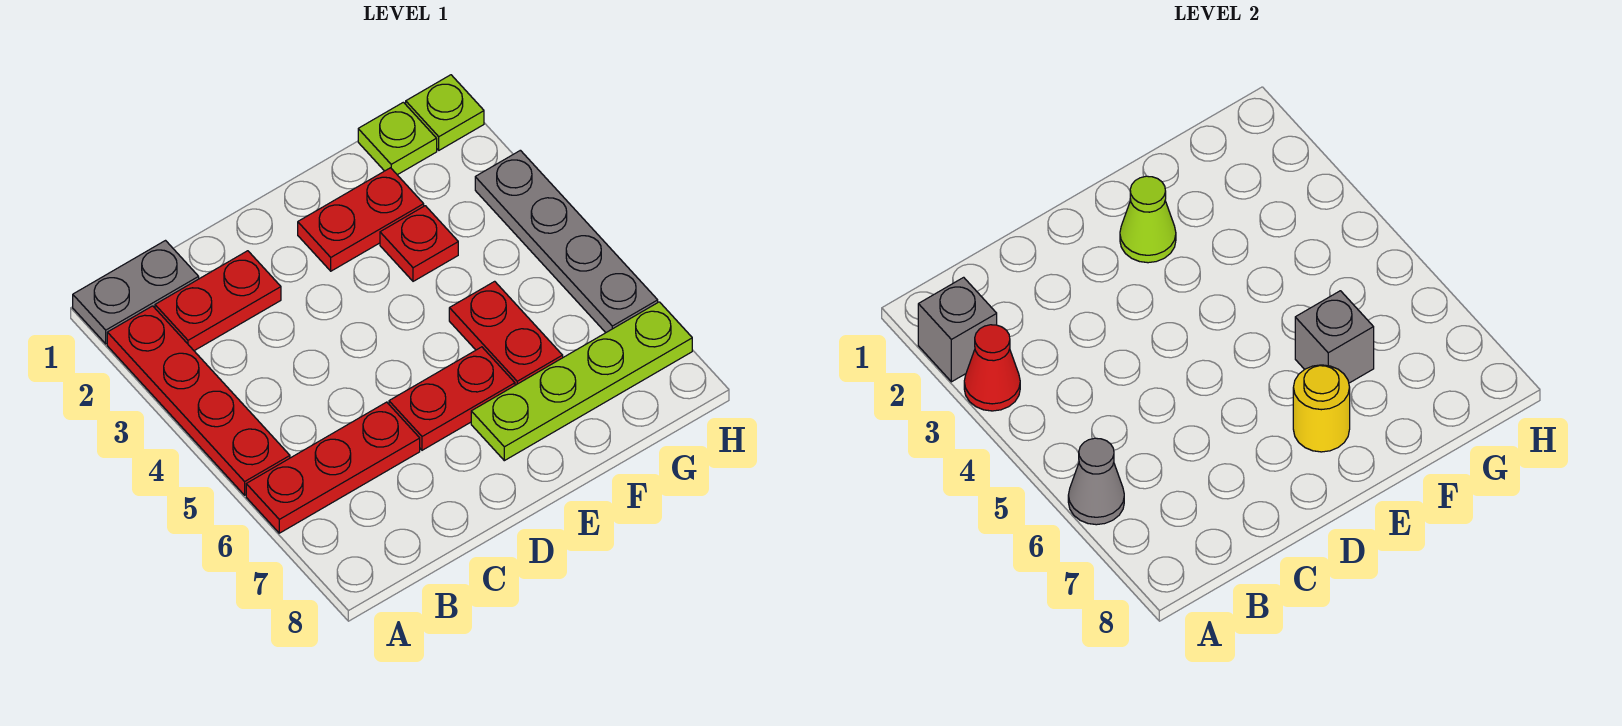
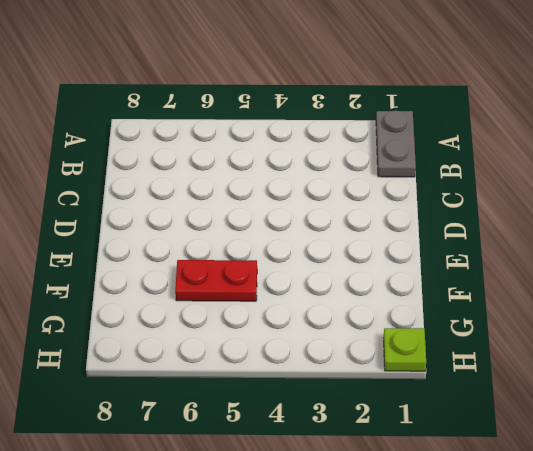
none -> red plate A2:A5 level 1
none -> red plate A6:C6 level 1
none -> red plate B2:C2 level 1

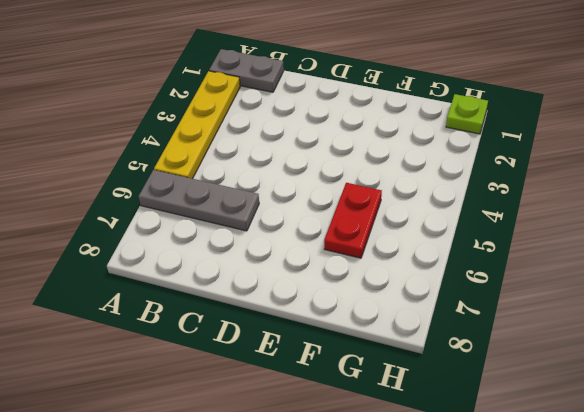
yellow plate A2:A5 level 1 -> red plate A2:A5 level 1
grey plate A6:C6 level 1 -> red plate A6:C6 level 1
none -> red plate B2:C2 level 1
none -> red plate D6:E6 level 1
none -> red plate E2:F2 level 1

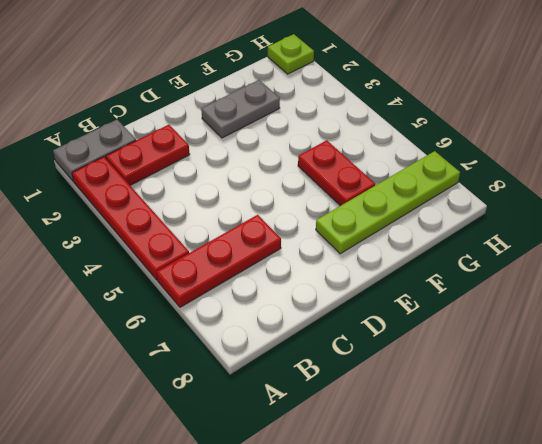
grey plate E2:F2 level 1 -> red plate E2:F2 level 1
none -> red plate D6:E6 level 1
none -> red plate F3 level 1
none -> lime plate G1 level 1

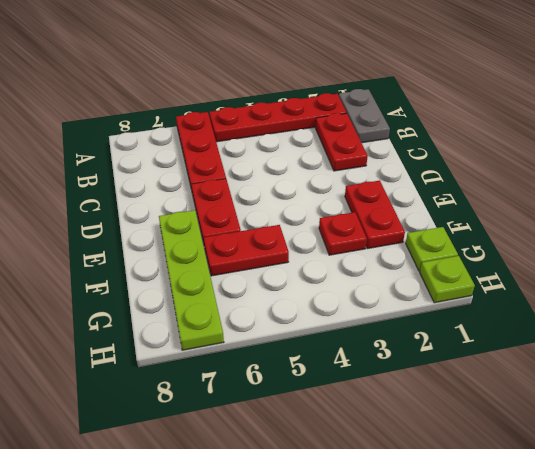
none -> grey plate H3:H6 level 1
none -> grey brick A2 level 2
none -> red cone A3 level 2

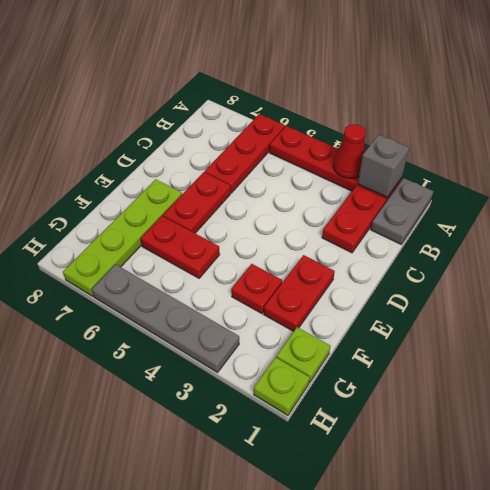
none -> grey cone A6 level 2
none -> lime cone E2 level 2
none -> yellow round brick E7 level 2

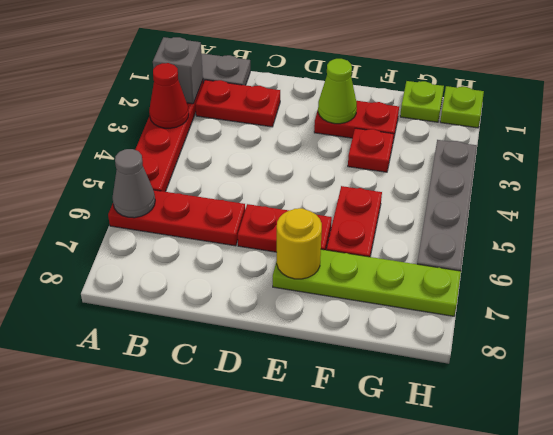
none -> grey brick F6 level 2

